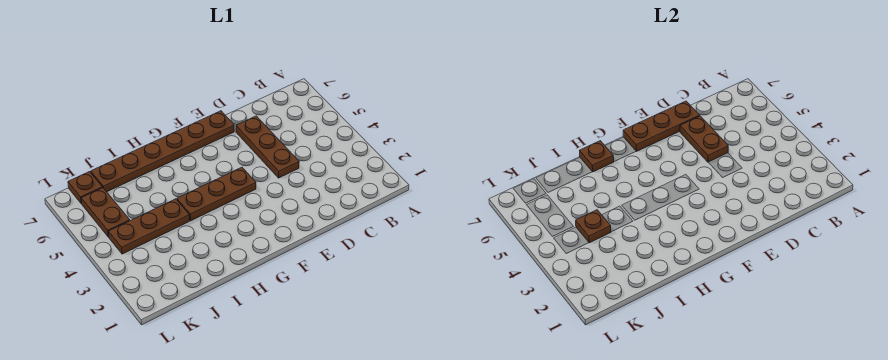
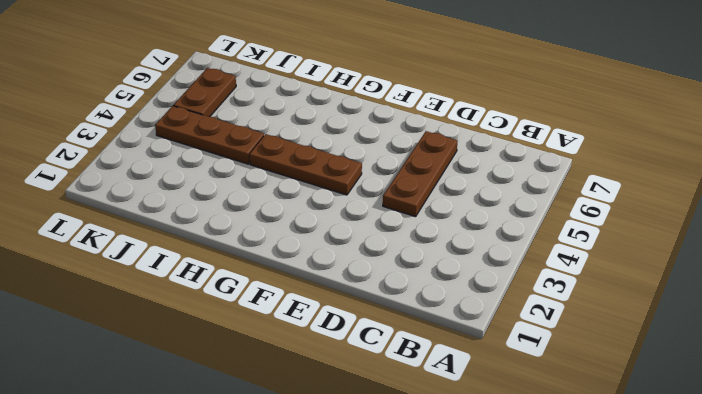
none -> brown plate E7:J7 level 1
none -> brown plate K7 level 1

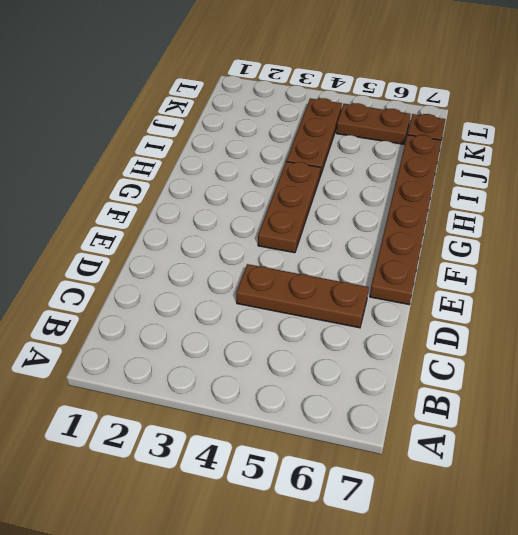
none -> brown plate D5:D6 level 2
none -> brown plate D7:F7 level 2

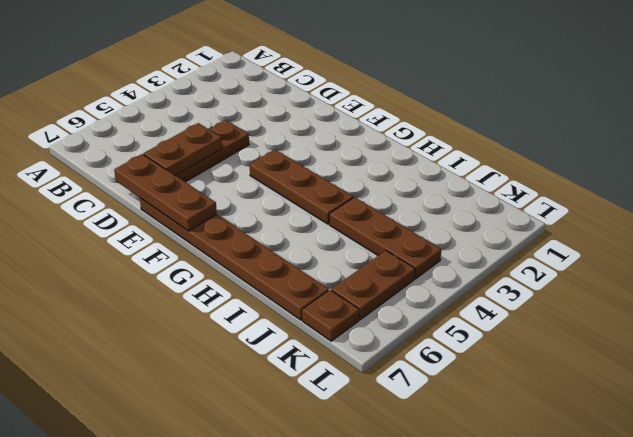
none -> brown plate H7 level 2
none -> brown plate J4 level 2

